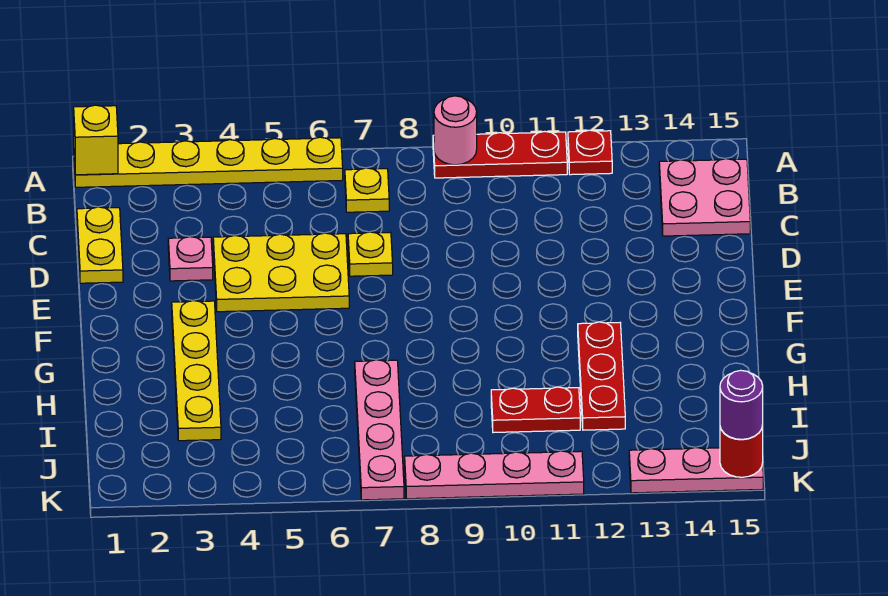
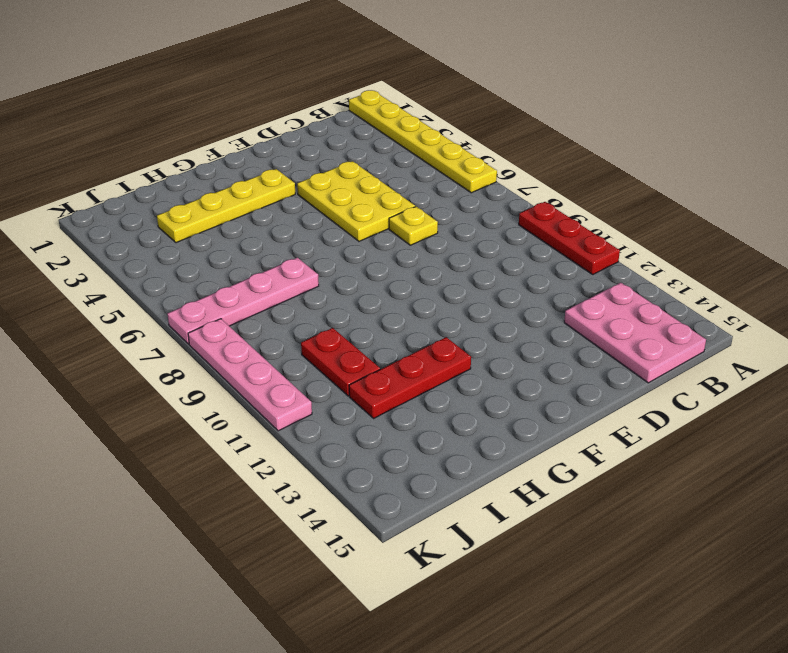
pink plate B13:C15 level 1 -> pink plate B14:C15 level 1
none -> red plate A12 level 1
none -> yellow plate B7 level 1
none -> yellow plate C1:D1 level 1

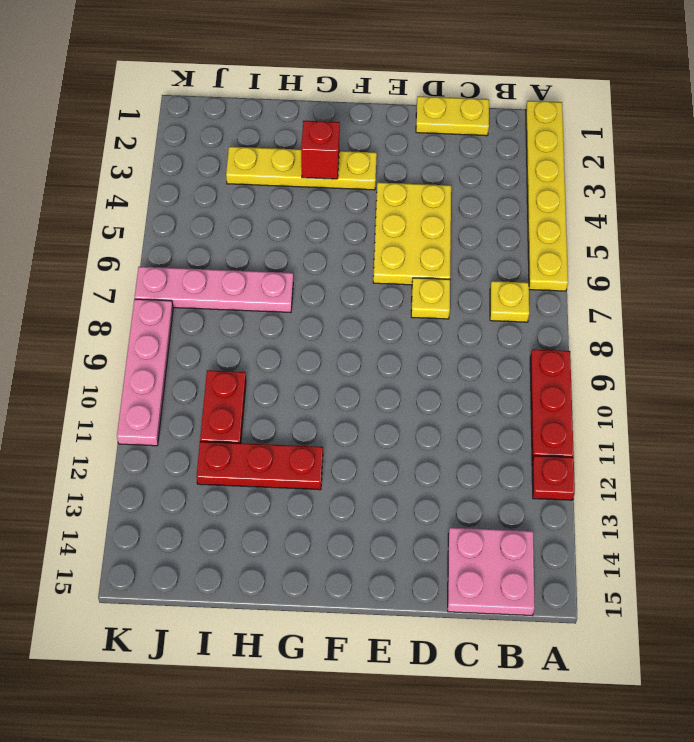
red brick G3 level 2 -> none
none -> pink plate D3 level 1
none -> pink plate K13:K15 level 1
none -> yellow brick A1 level 2

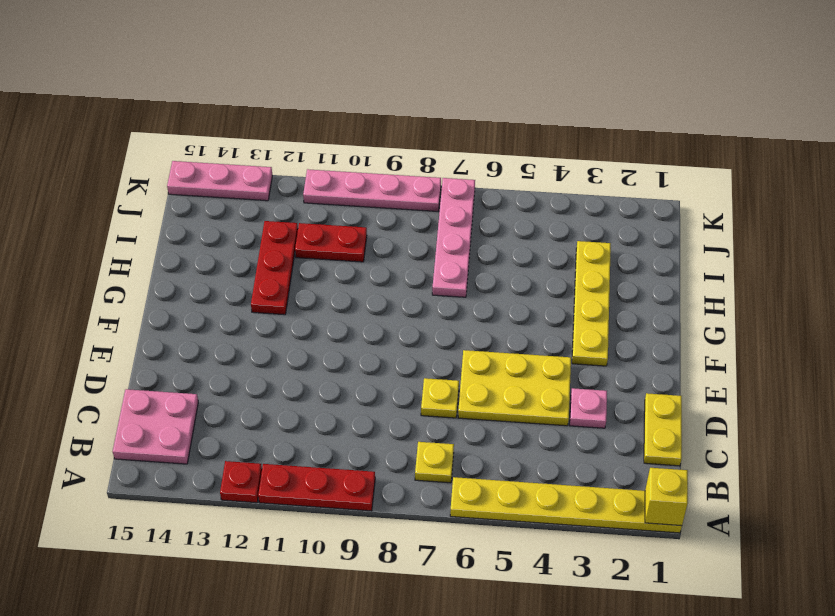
none -> pink round brick A9 level 2
none -> red round brick K15 level 2
none -> purple round brick K15 level 3

